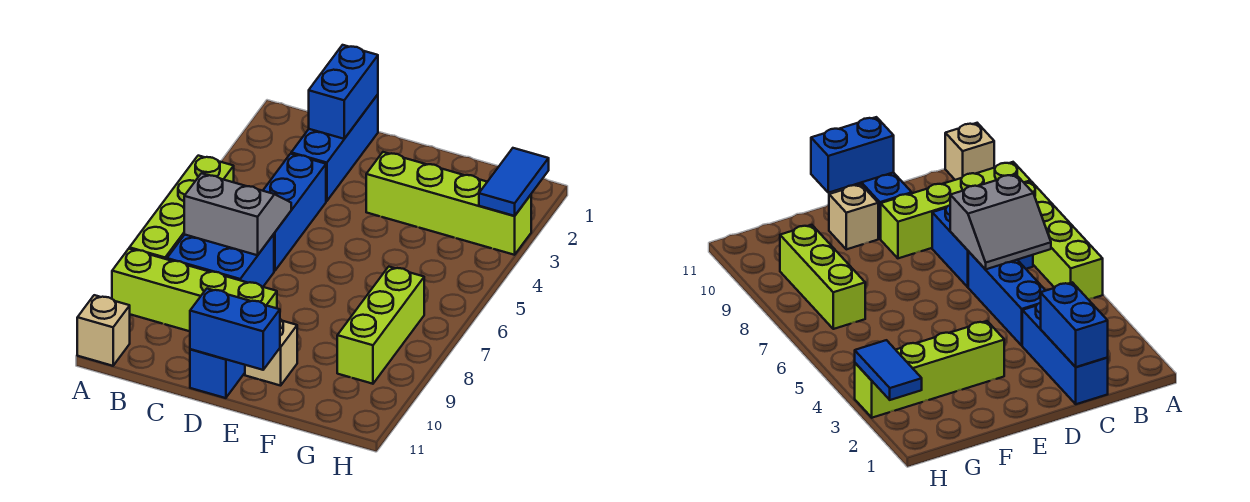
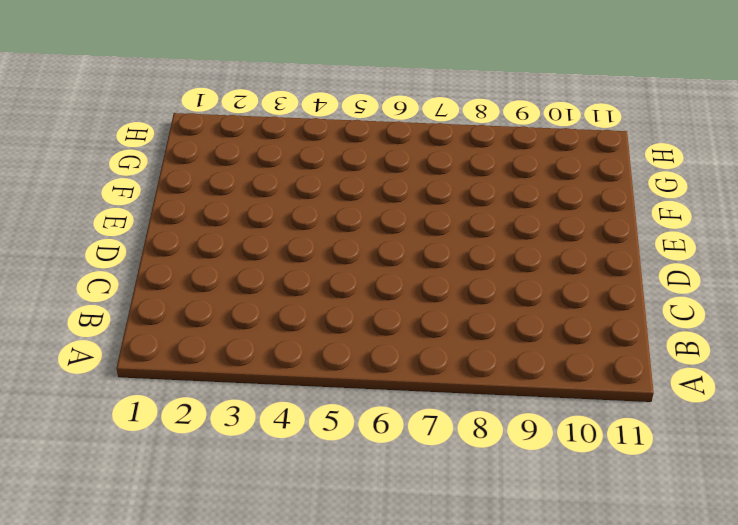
none -> lime brick A5:A8 level 1
none -> lime brick A9:D9 level 1
none -> tan brick A11 level 1

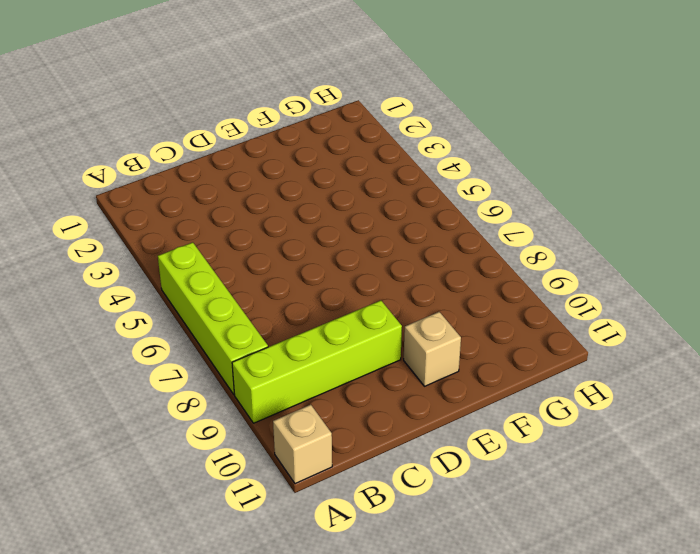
none -> blue brick B7:C8 level 1
none -> blue brick C1:C3 level 1
none -> blue brick C4:C6 level 1

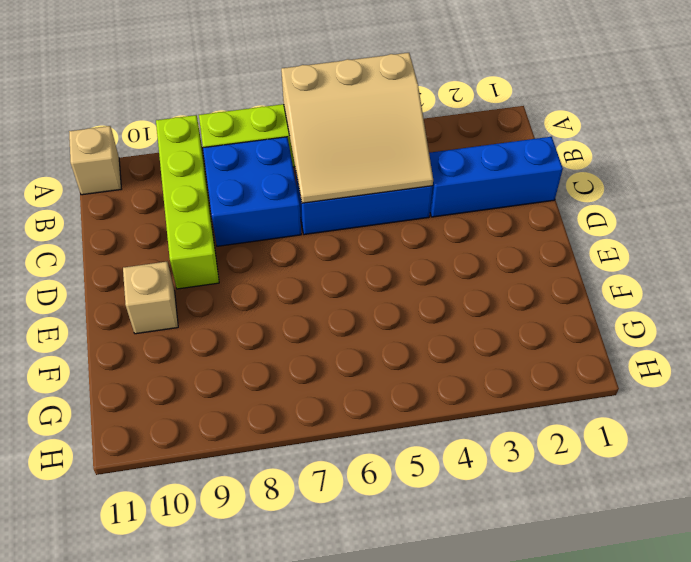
tan slope A4:C6 level 2 top A -> grey slope B6:C7 level 2 top 7
none -> blue brick D10:D11 level 1
none -> lime brick E3:H3 level 1
none -> lime brick G7:G9 level 1

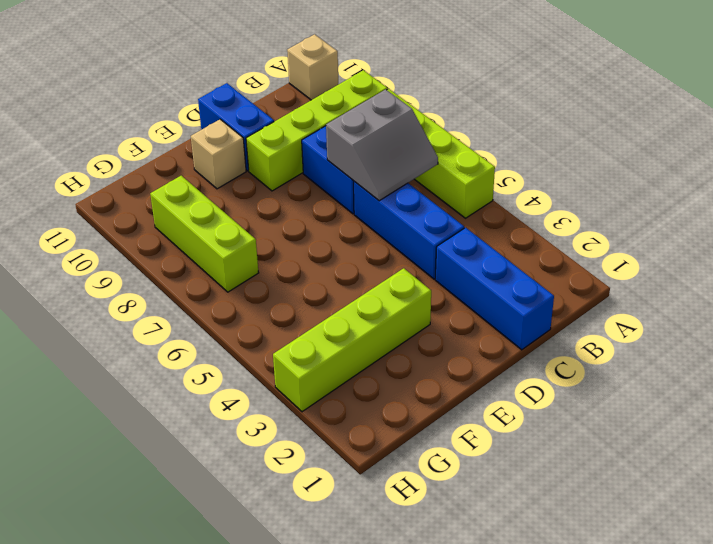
none -> blue brick C1:C2 level 2
none -> blue brick D11:E11 level 2
none -> blue tile H2:H3 level 2

